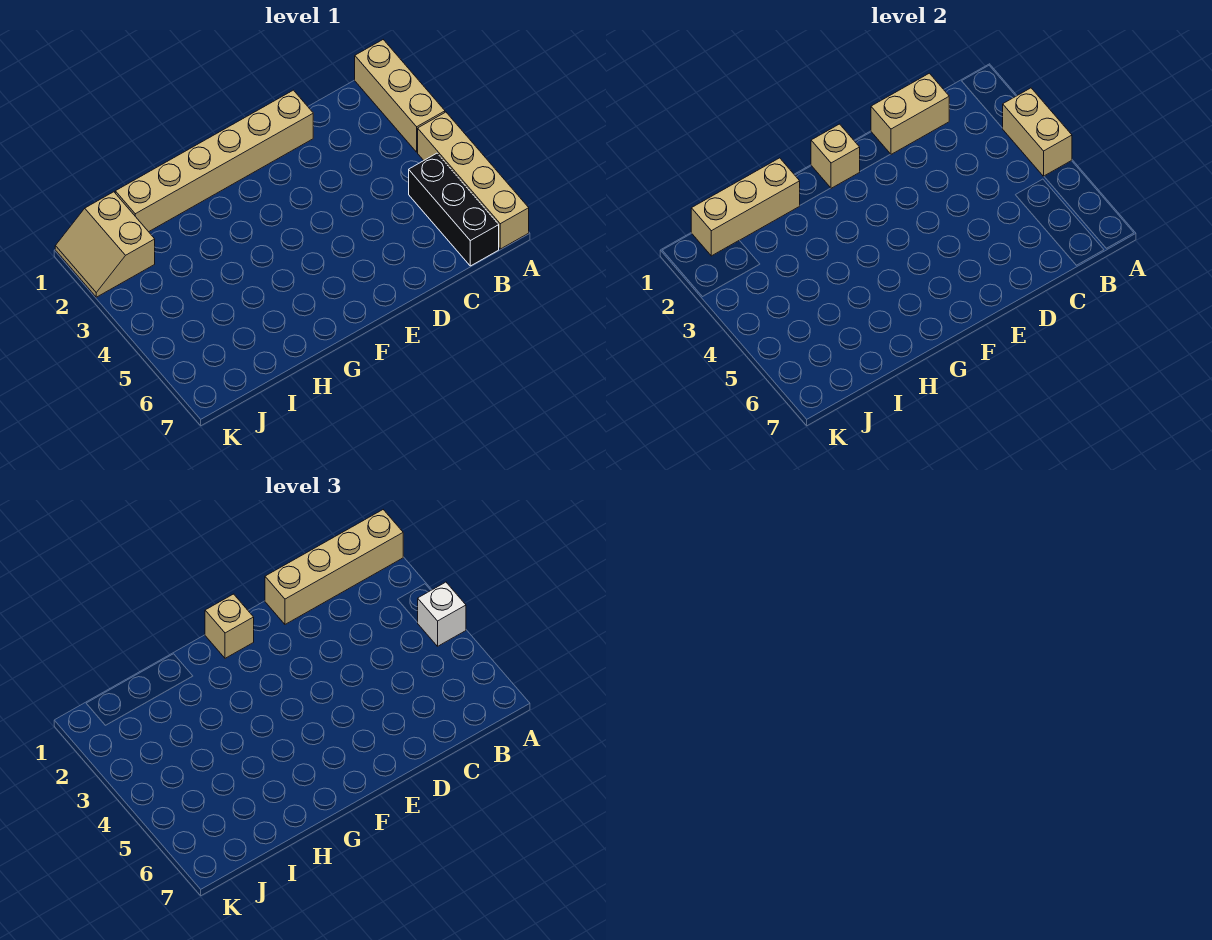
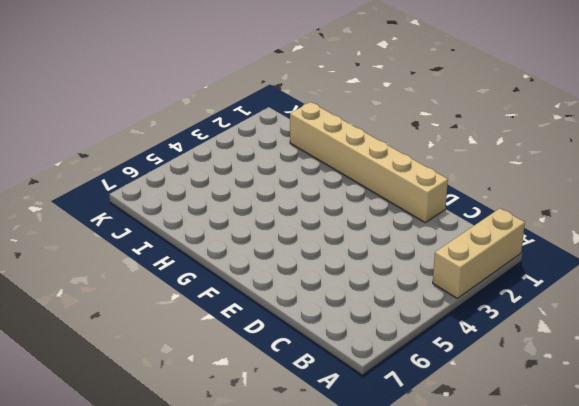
none -> tan brick A4:A7 level 1
none -> black brick B5:B7 level 1
none -> tan slope J1:K2 level 1 top J

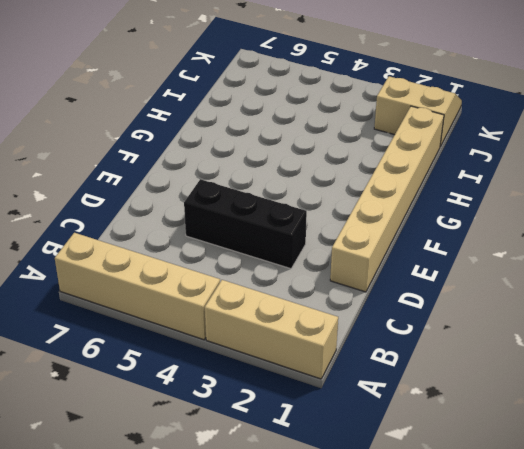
black brick D3:D5 level 1 -> black brick B5:B7 level 1
none -> tan brick A3:A4 level 2
none -> tan brick C1:D1 level 2
none -> tan brick F1 level 2

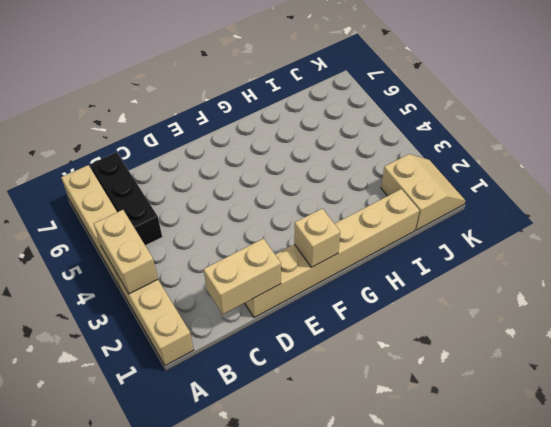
none -> tan brick H1:J1 level 2
none -> tan brick A1:D1 level 3
none -> white brick A4 level 3

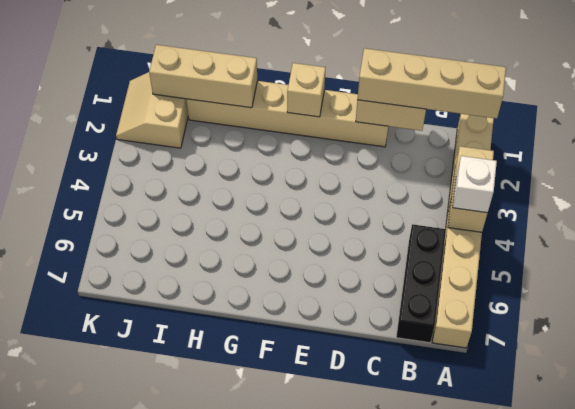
none -> tan brick F1 level 3

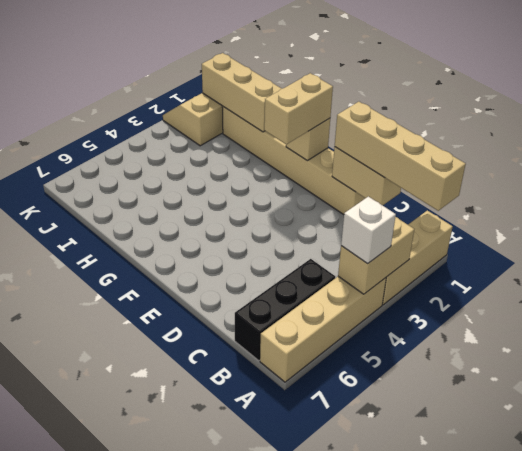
tan brick F1:F2 level 3 -> tan brick F1 level 3

